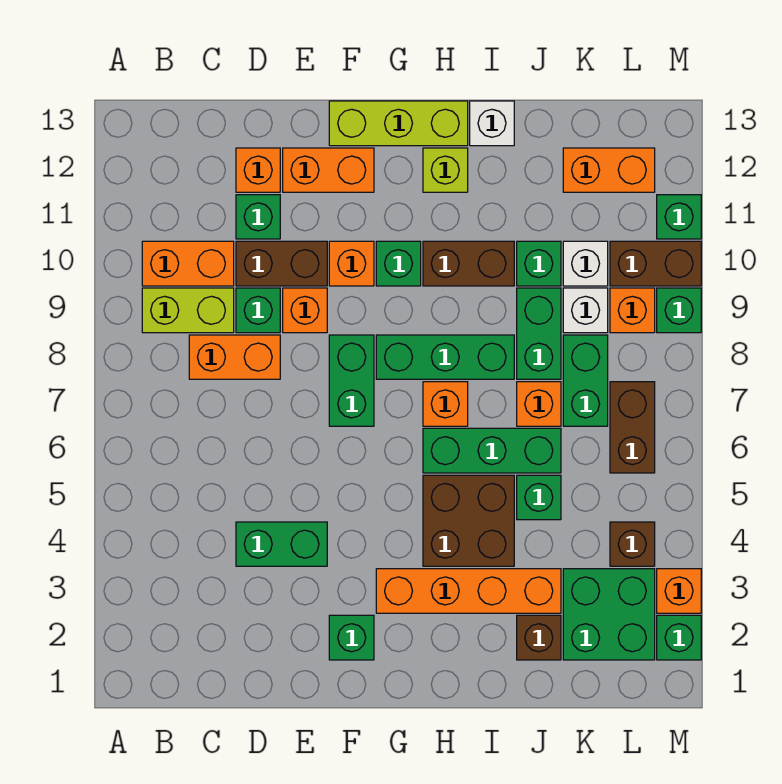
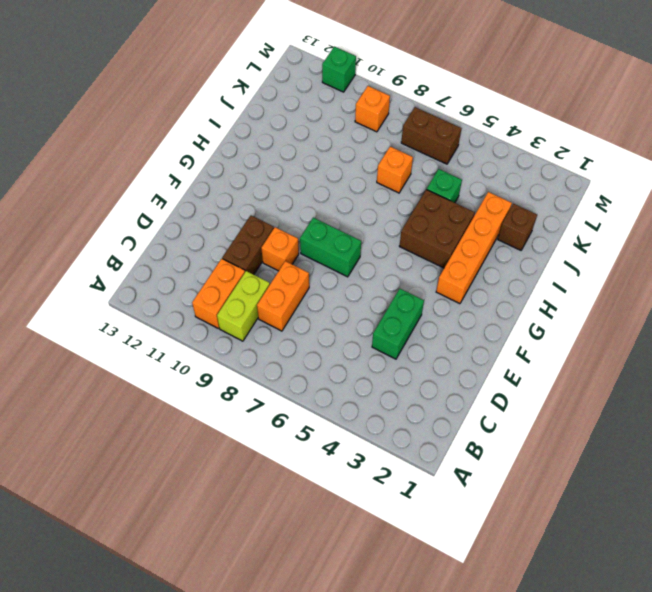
none -> green brick D9 level 1
none -> green brick D11 level 1
none -> orange brick D12 level 1
none -> orange brick E12:F12 level 1

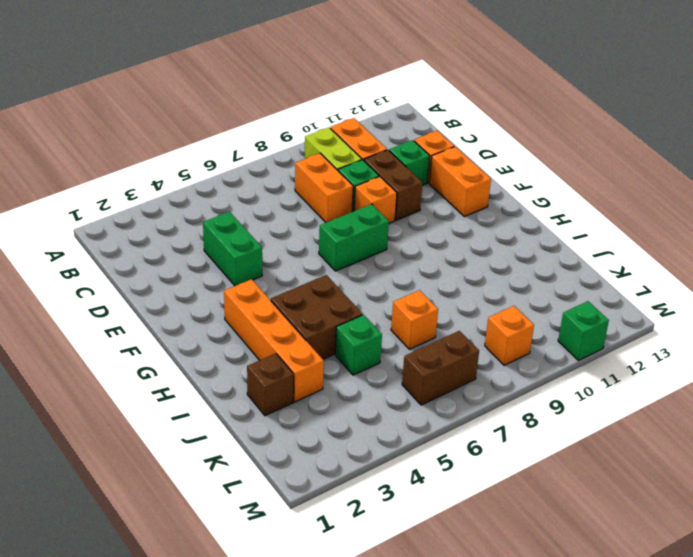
none -> green brick F2 level 1
none -> orange brick F10 level 1
none -> lime brick F13:H13 level 1
none -> green brick G8:I8 level 1

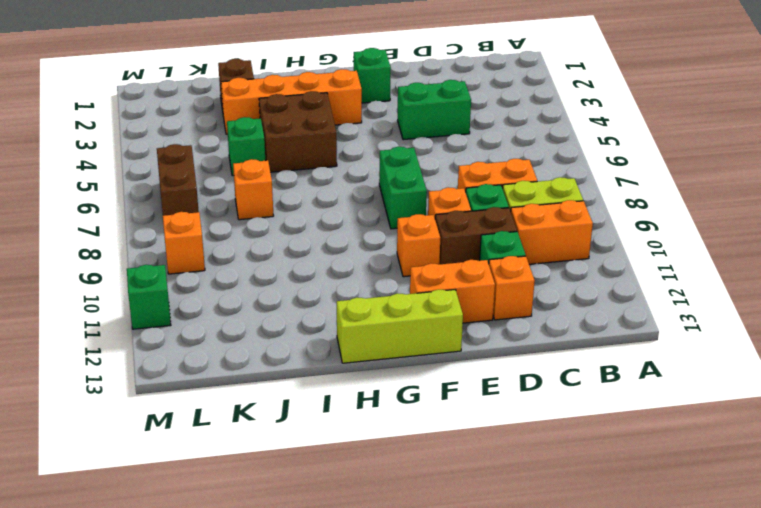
none -> green brick G8:I8 level 1
none -> green brick G10 level 1
none -> green brick H6:J6 level 1
none -> orange brick H7 level 1

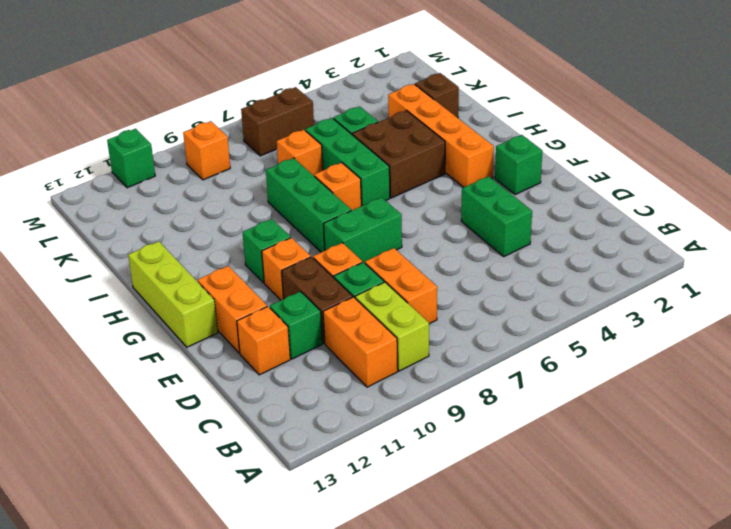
none -> brown brick H10:I10 level 1
none -> lime brick H12 level 1
none -> white brick I13 level 1
none -> green brick J8:J9 level 1

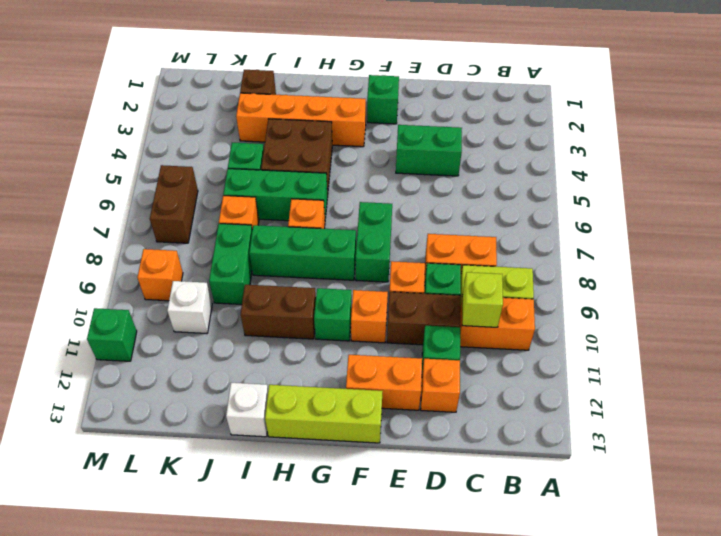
lime brick C10 level 2 -> lime brick H12 level 1
none -> green brick J10 level 1
none -> green brick K2:L3 level 1
none -> green brick K7:K8 level 1
none -> white brick K9 level 1

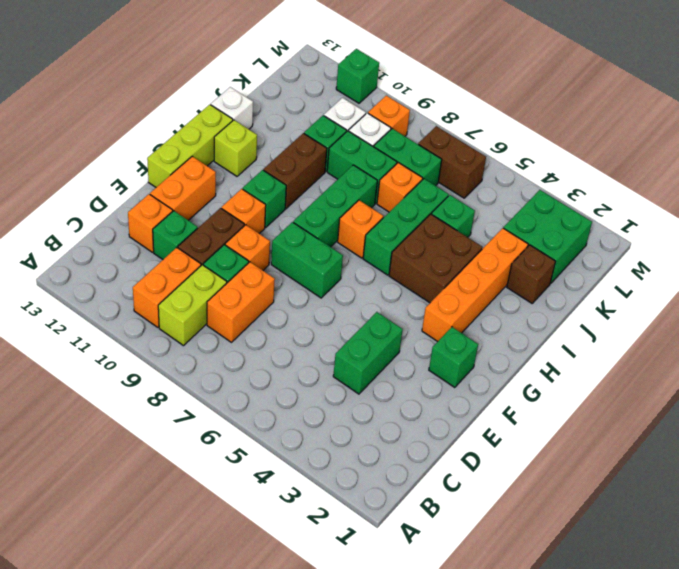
none -> orange brick K12:L12 level 1
none -> brown brick L4 level 1
none -> brown brick L10:M10 level 1
none -> green brick M2 level 1

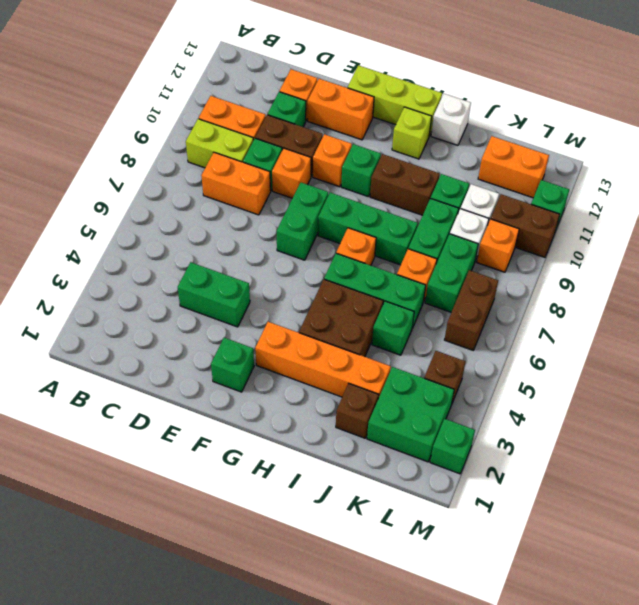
none -> orange brick M3 level 1
none -> green brick M9 level 1

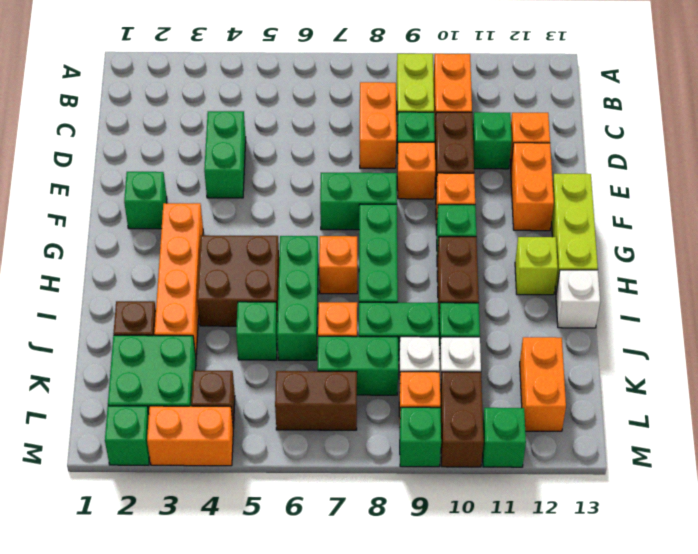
orange brick M3:M4 level 1 -> orange brick M3 level 1

